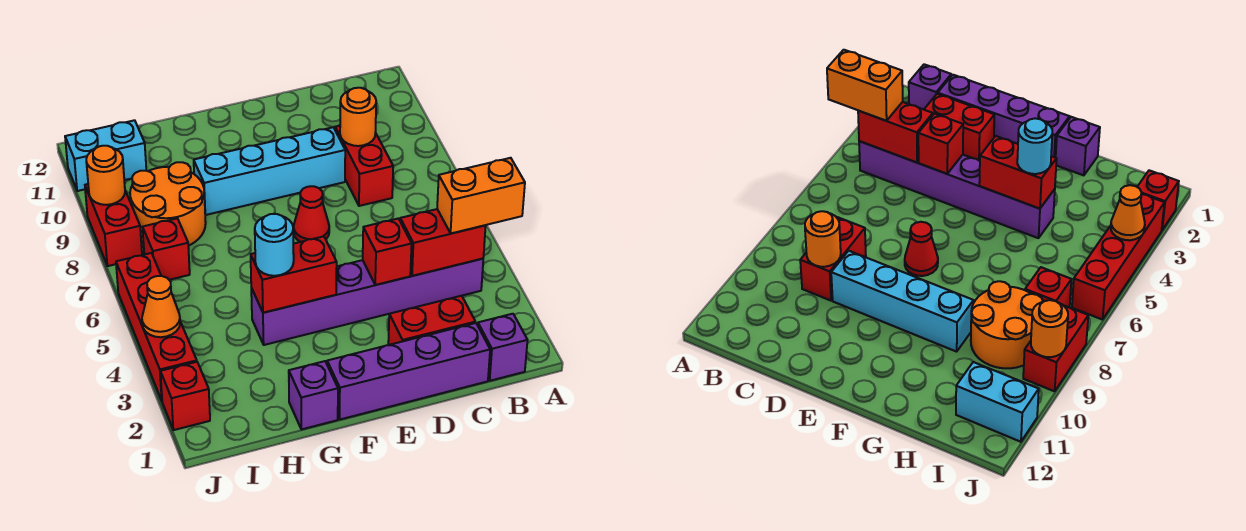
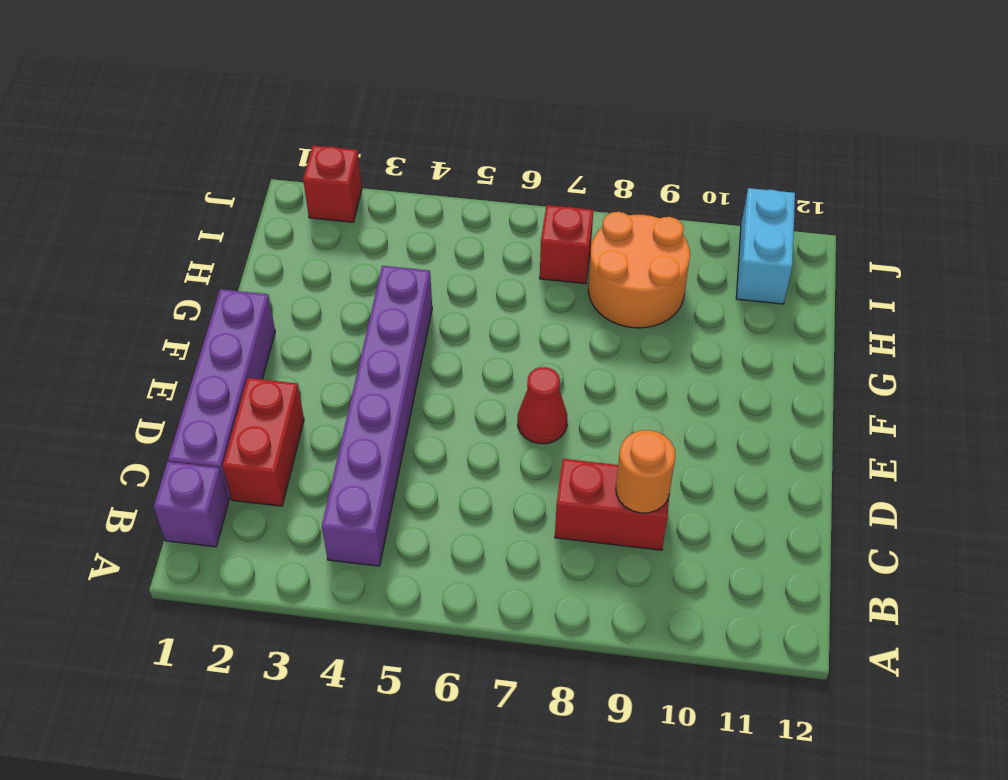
none -> cyan brick D9:G9 level 1
none -> purple brick G1 level 1
none -> red brick J3:J6 level 1

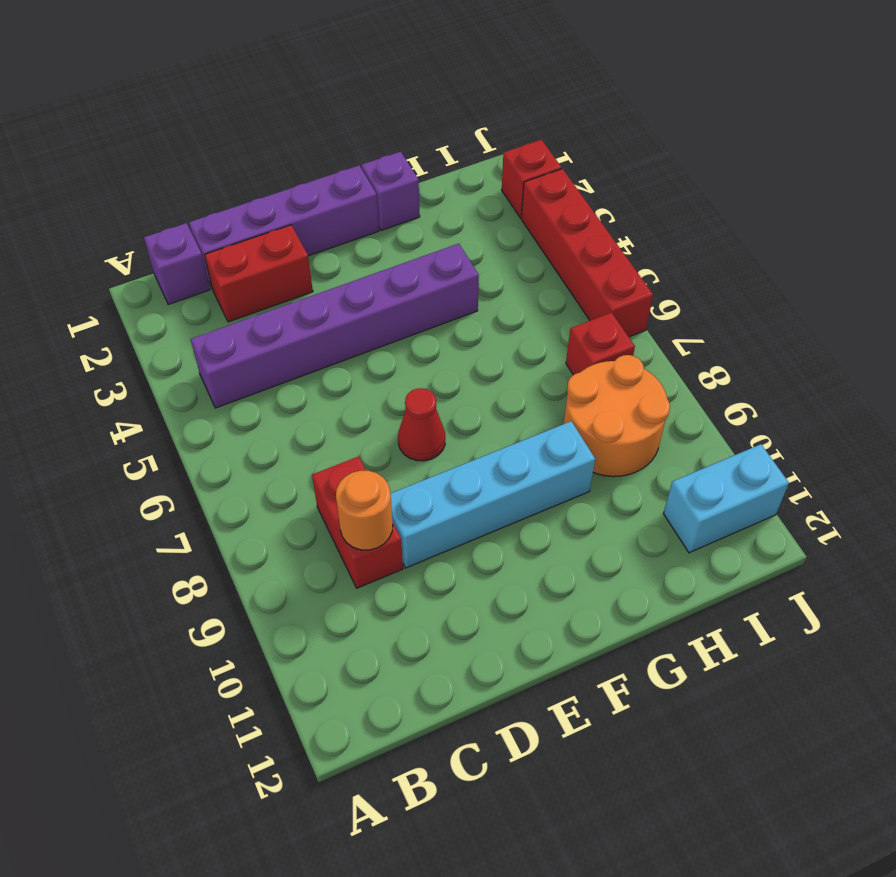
none -> red brick J8:J9 level 1
none -> red brick B4:C4 level 2
none -> red brick D4 level 2

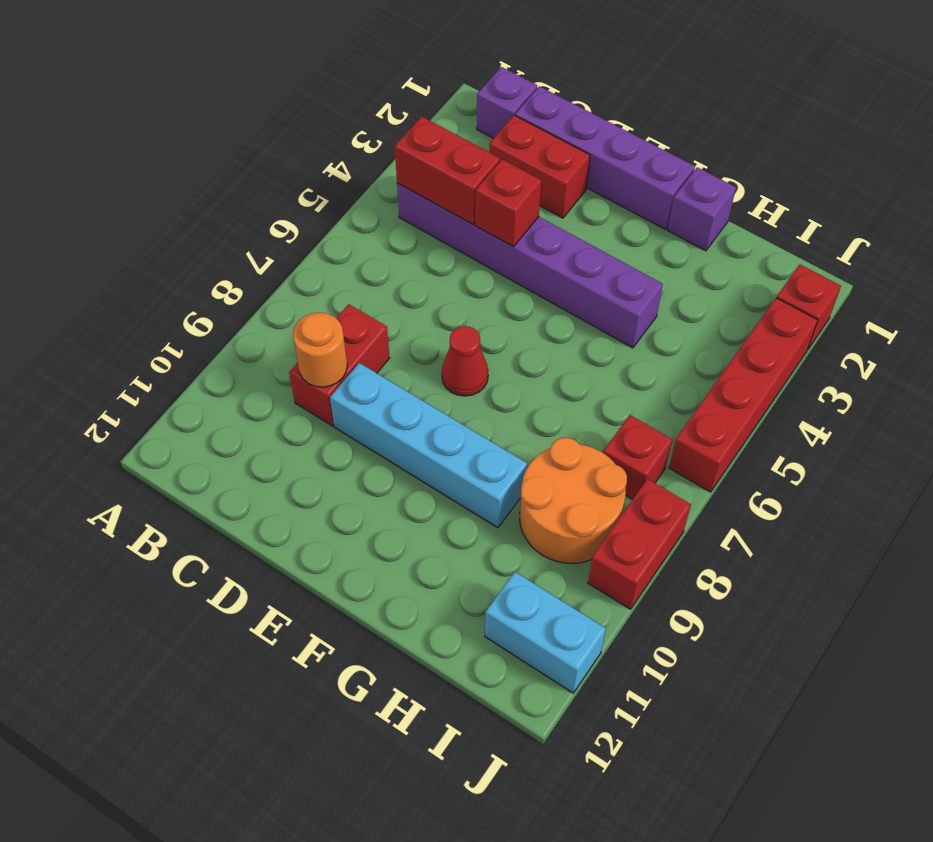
none -> red brick F4:G4 level 2
none -> orange cone J4 level 2
none -> orange round brick J9 level 2

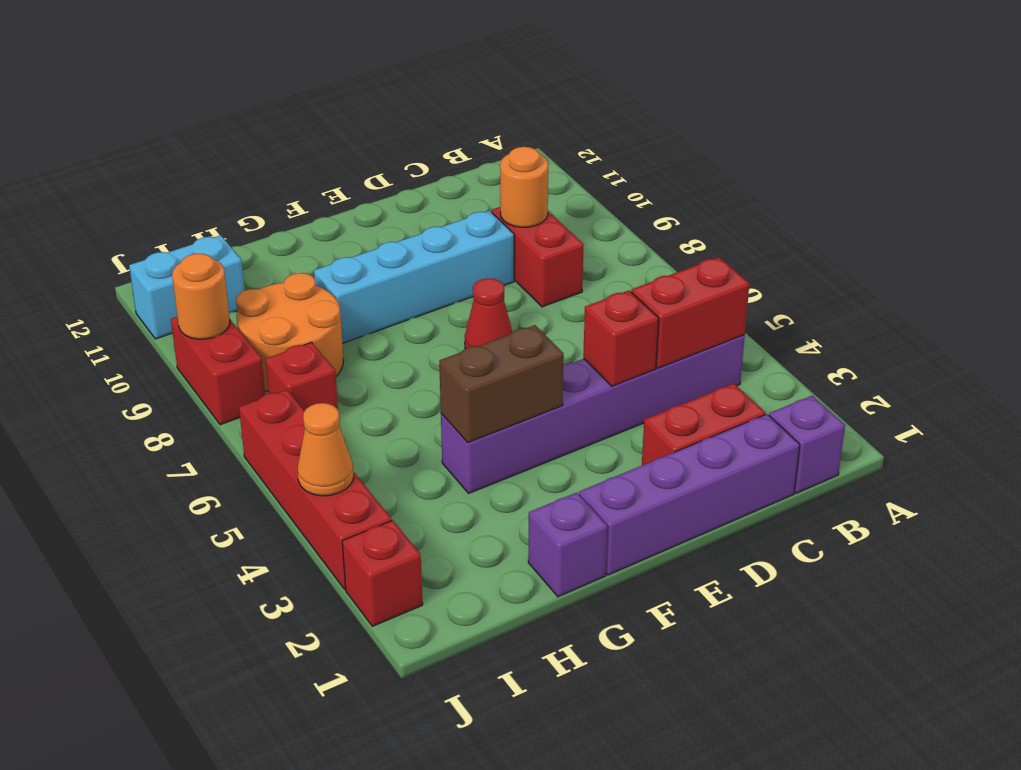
brown brick F4:G4 level 2 -> red brick F4:G4 level 2
none -> orange brick A4:B4 level 3
none -> cyan round brick G4 level 3

